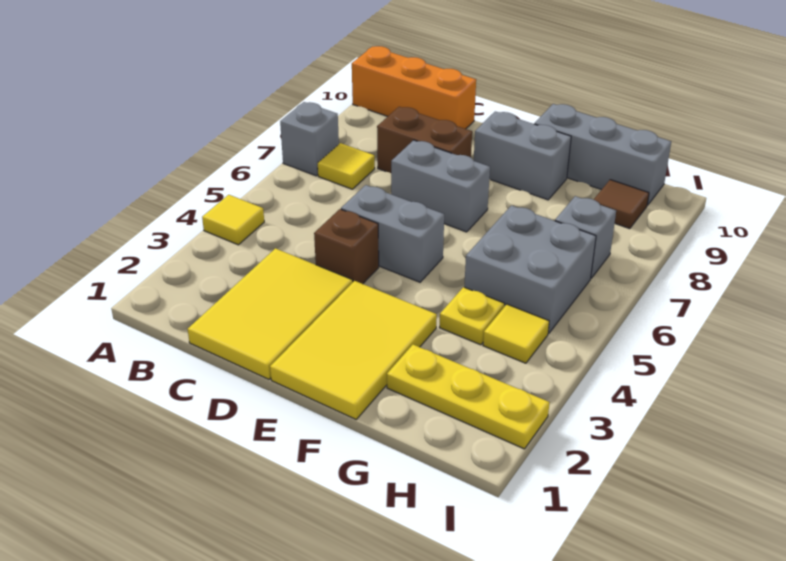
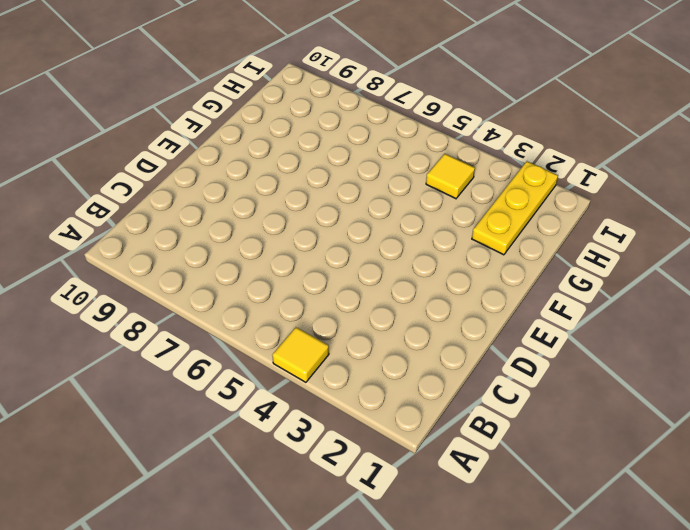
none -> grey brick A7 level 1
none -> orange brick A10:C10 level 1
none -> yellow tile B7 level 1

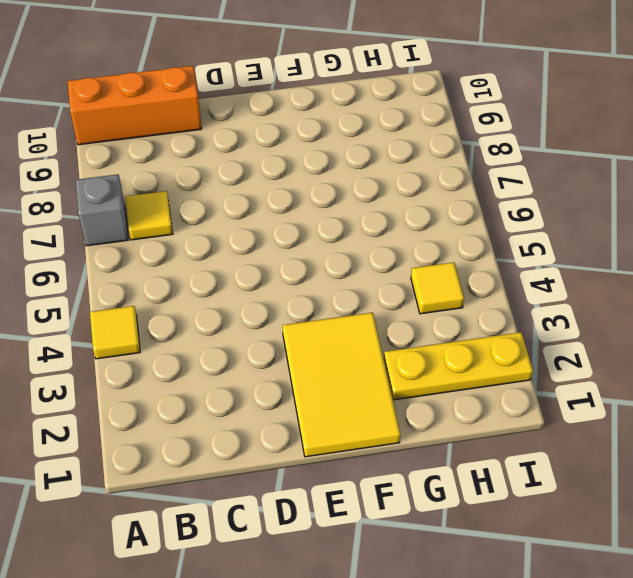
none -> yellow tile C1:D3 level 1
none -> brown brick C8:D8 level 1
none -> brown brick D4 level 1

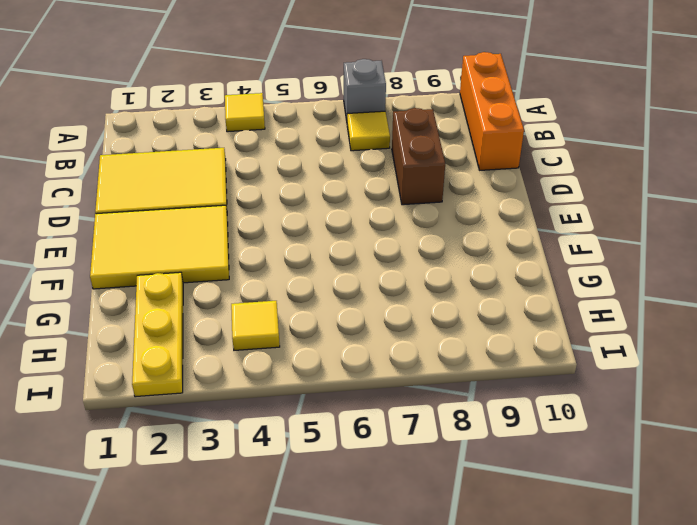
none -> brown brick D4 level 1
none -> grey brick D5:E5 level 1
none -> grey brick D7:E7 level 1

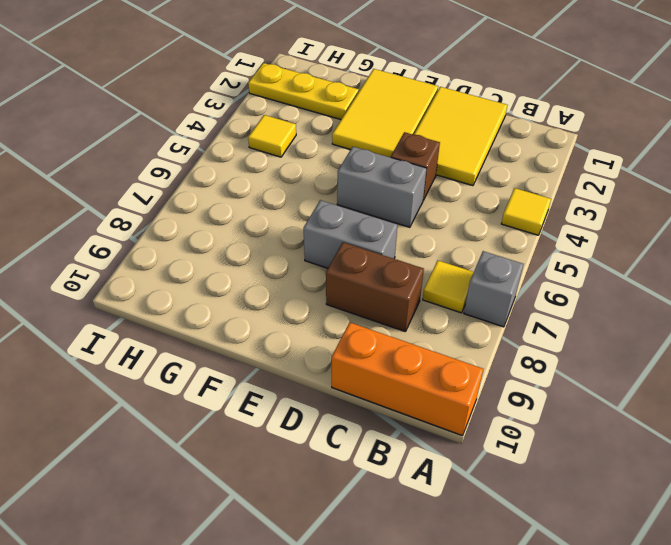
none -> grey brick E9:F9 level 1
none -> grey brick F10:H10 level 1
none -> yellow plate G4 level 1

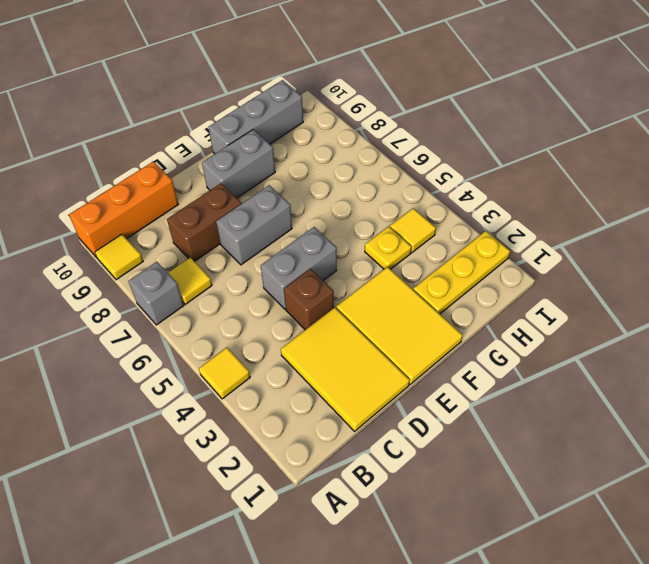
yellow tile A9 level 1 -> none
none -> grey brick G5:H6 level 1
none -> grey brick H7 level 1
none -> brown tile H9 level 1

